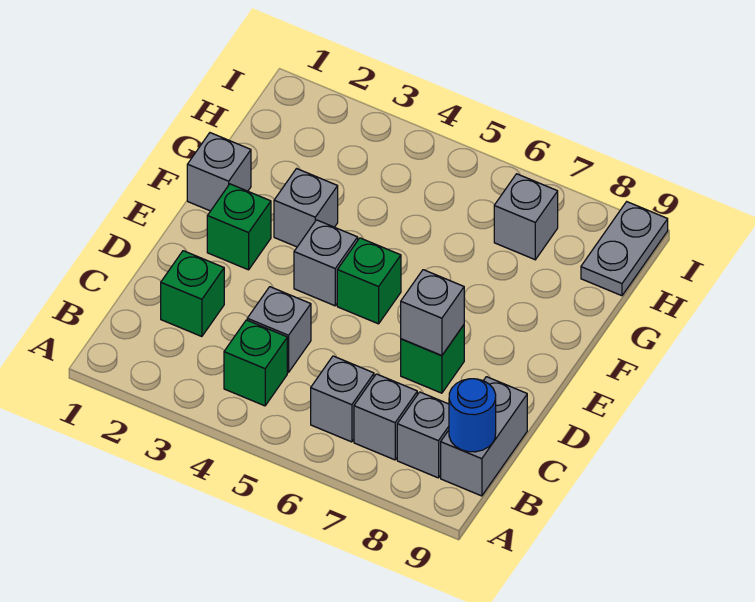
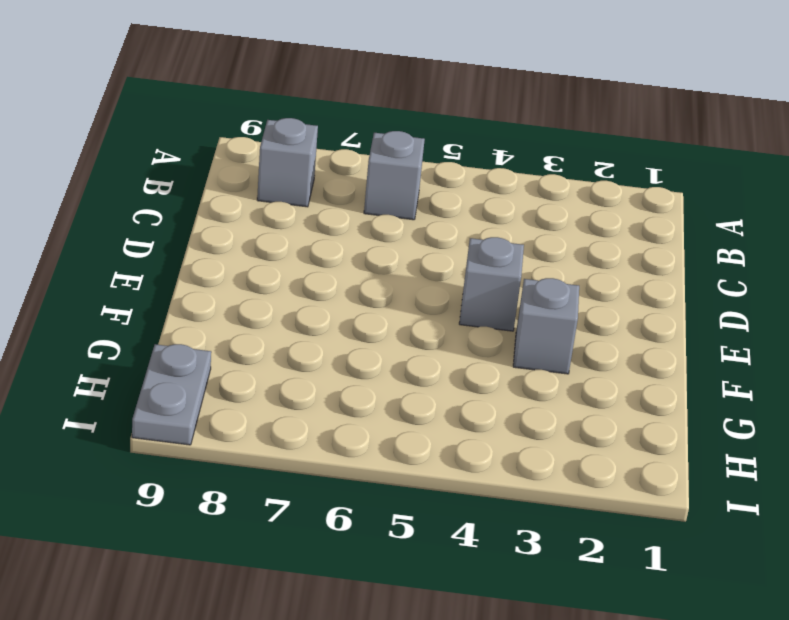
none -> green brick B4 level 1
none -> grey brick B7 level 1
none -> grey brick B9:C9 level 1

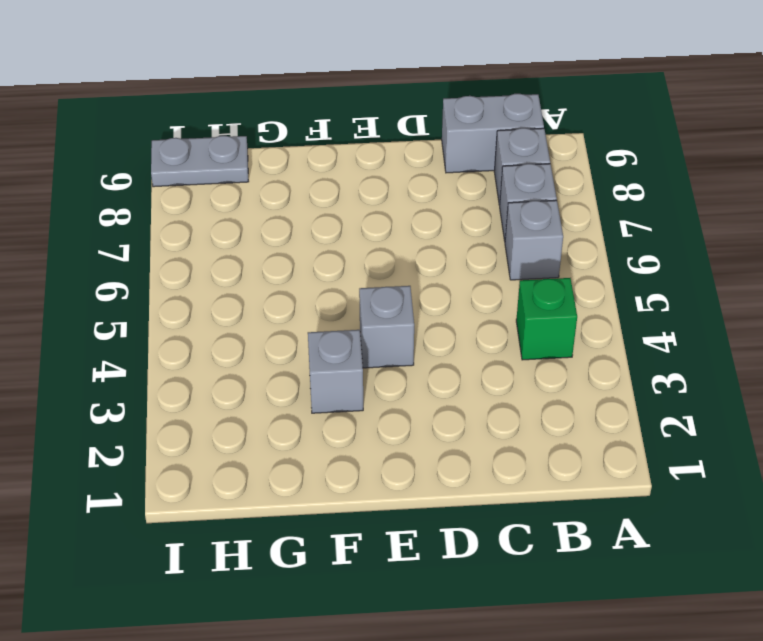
none -> green brick C2 level 1
none -> grey brick C4 level 1
none -> green brick D7 level 1

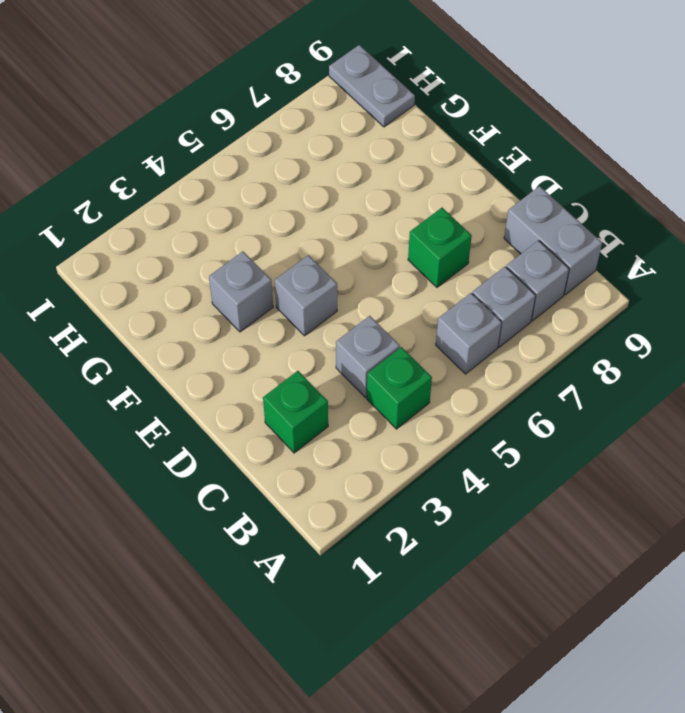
none -> green brick E2 level 1
none -> green brick E5 level 1
none -> grey brick F1 level 1

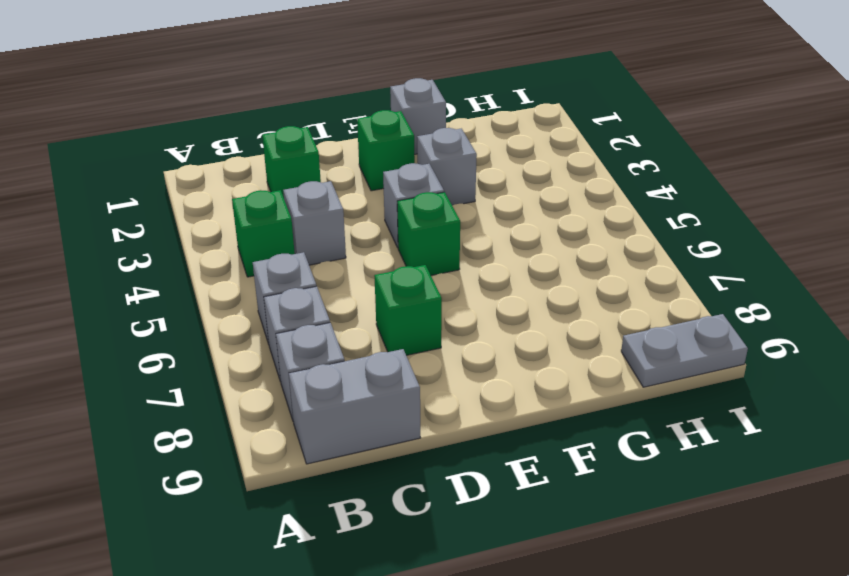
none -> grey brick H7 level 1
none -> blue round brick B9 level 2
none -> grey brick D7 level 2

